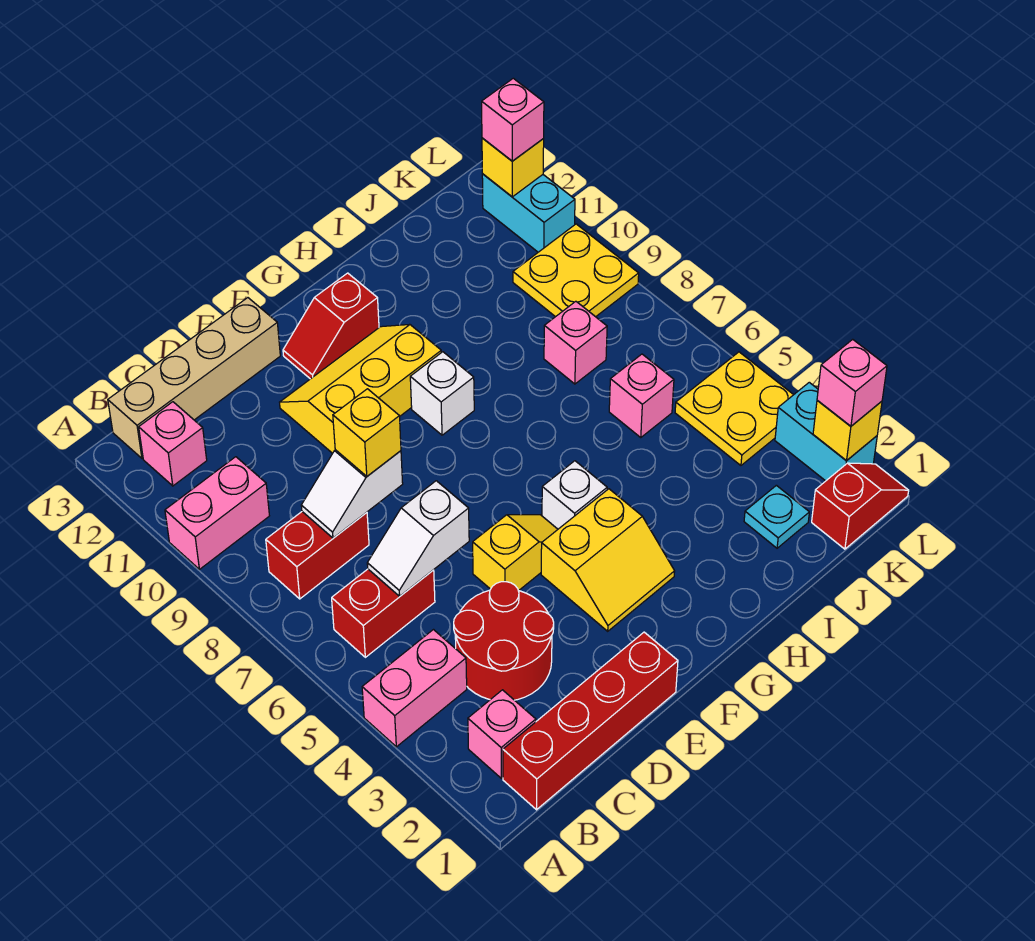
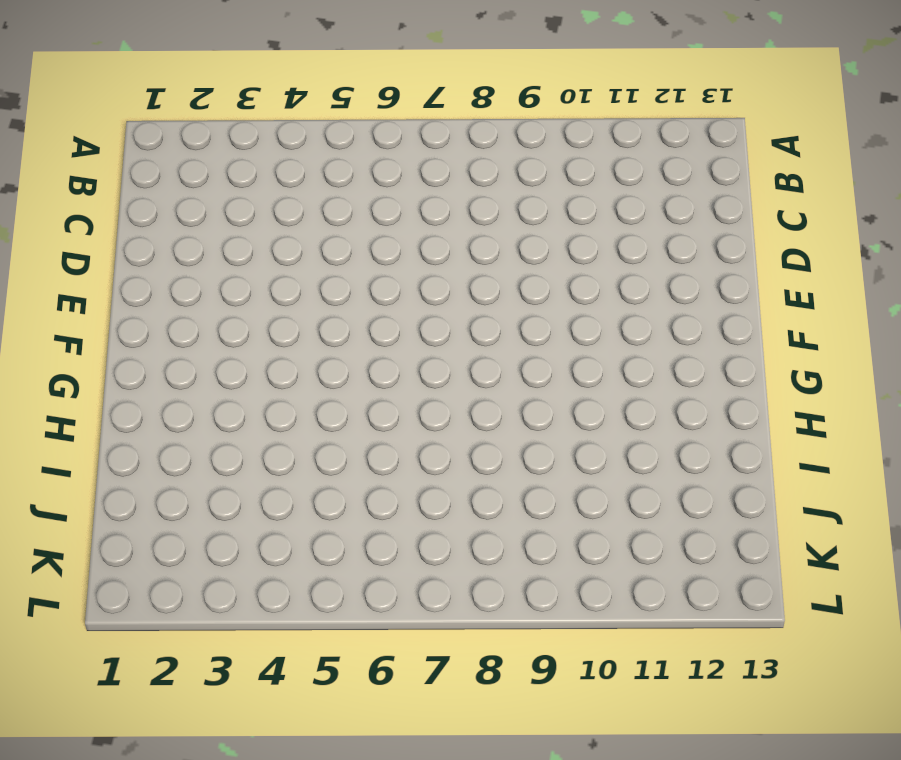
none -> pink brick A4:B4 level 1
none -> pink brick A10:B10 level 1
none -> red brick B1:E1 level 1
none -> pink brick B2 level 1

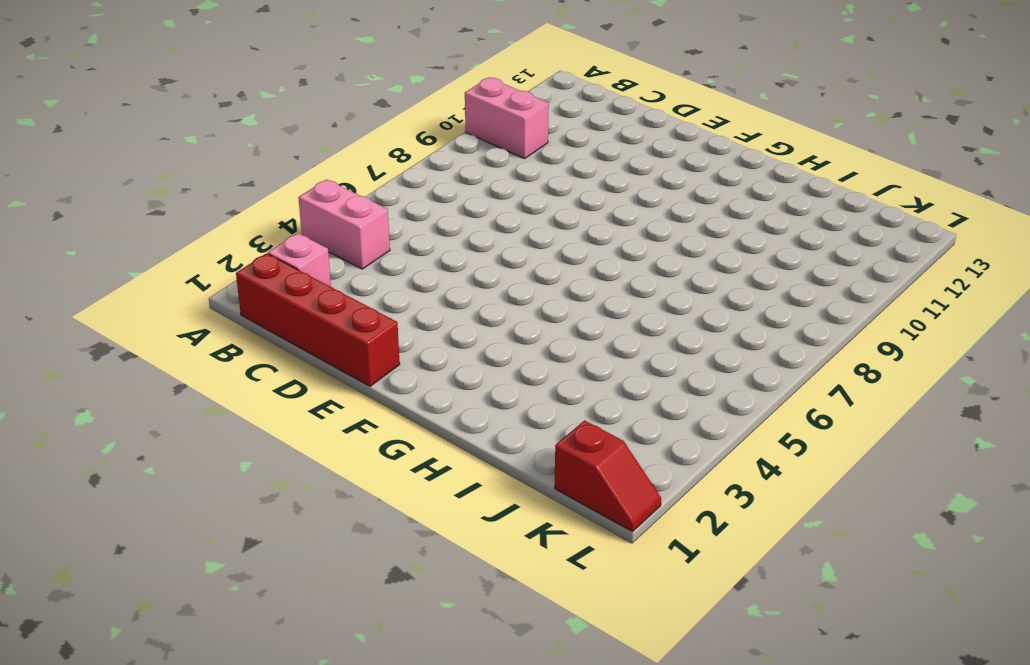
none -> red brick B6:C6 level 1
none -> red brick B8:C8 level 1
none -> pink brick B12 level 1
none -> tan brick B13:E13 level 1

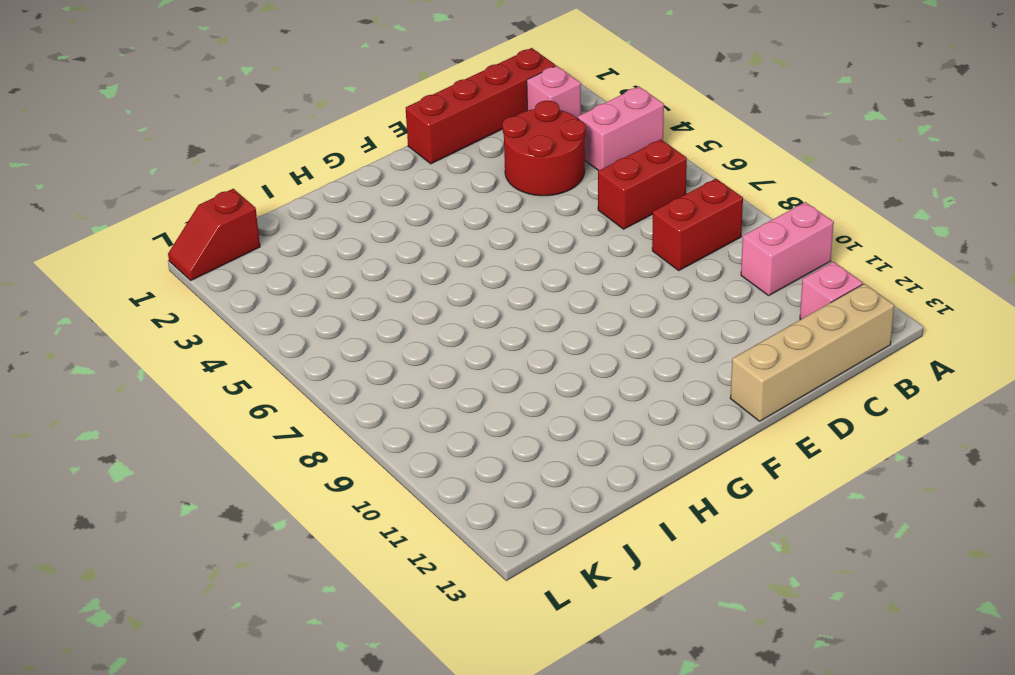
none -> yellow slope E5:F5 level 1 top E
none -> yellow slope E10:G11 level 1 top 10
none -> yellow slope F3:G4 level 1 top 4
none -> red slope F12:G12 level 1 top G

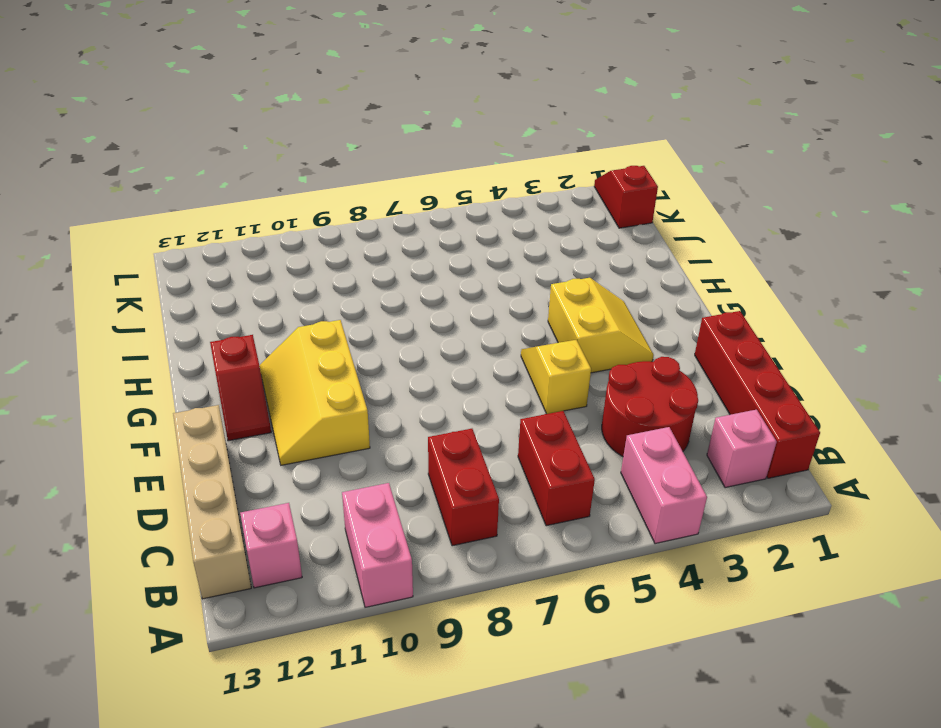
none -> white brick G5 level 1
none -> white brick G9 level 1
none -> cyan plate J2 level 1
none -> pink brick J6 level 1

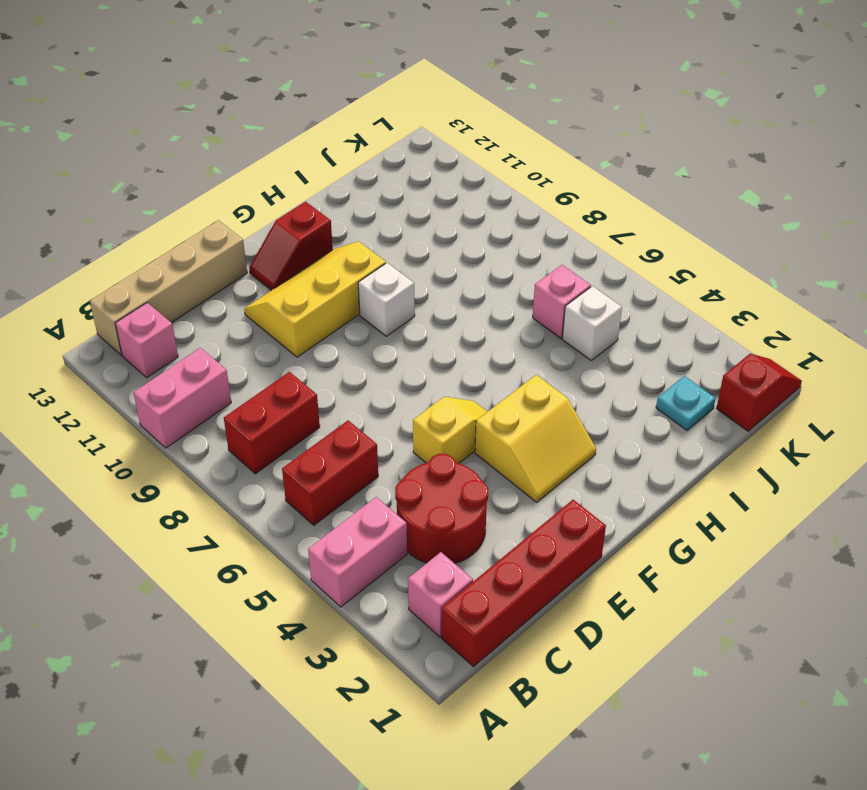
white brick J5 level 1 -> white brick G5 level 1
none -> pink brick J8 level 1
none -> yellow plate K4:L5 level 1
none -> yellow plate K9:L10 level 1
none -> cyan brick L2:L3 level 1

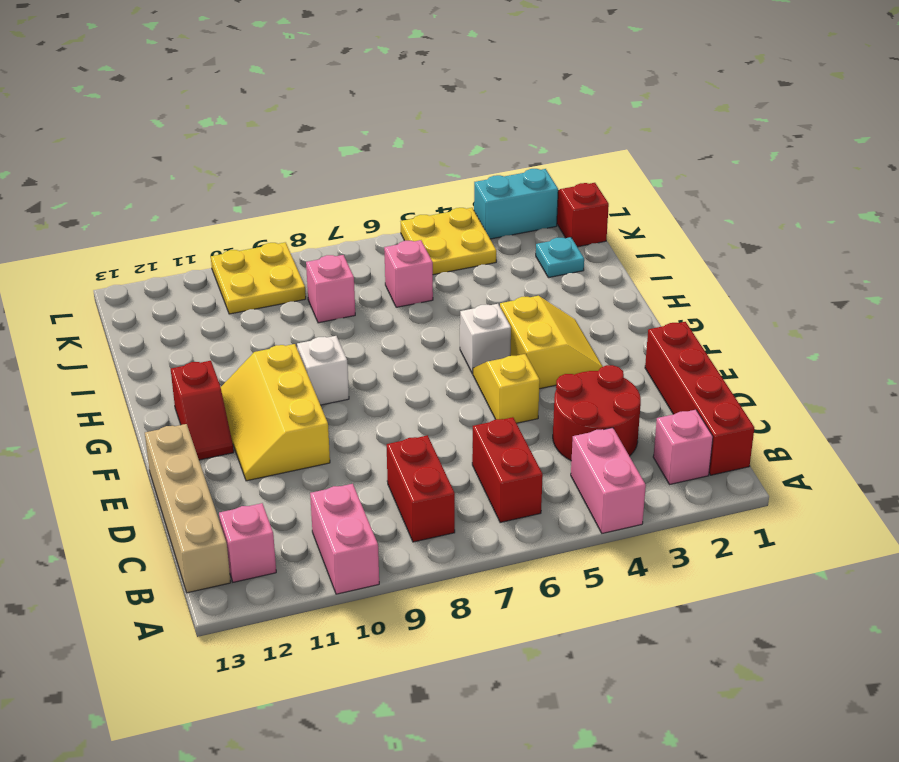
none -> cyan brick L11:L12 level 1
none -> white slope C6:D6 level 2 top D
none -> white slope C8:D8 level 2 top D
none -> yellow brick L2 level 2

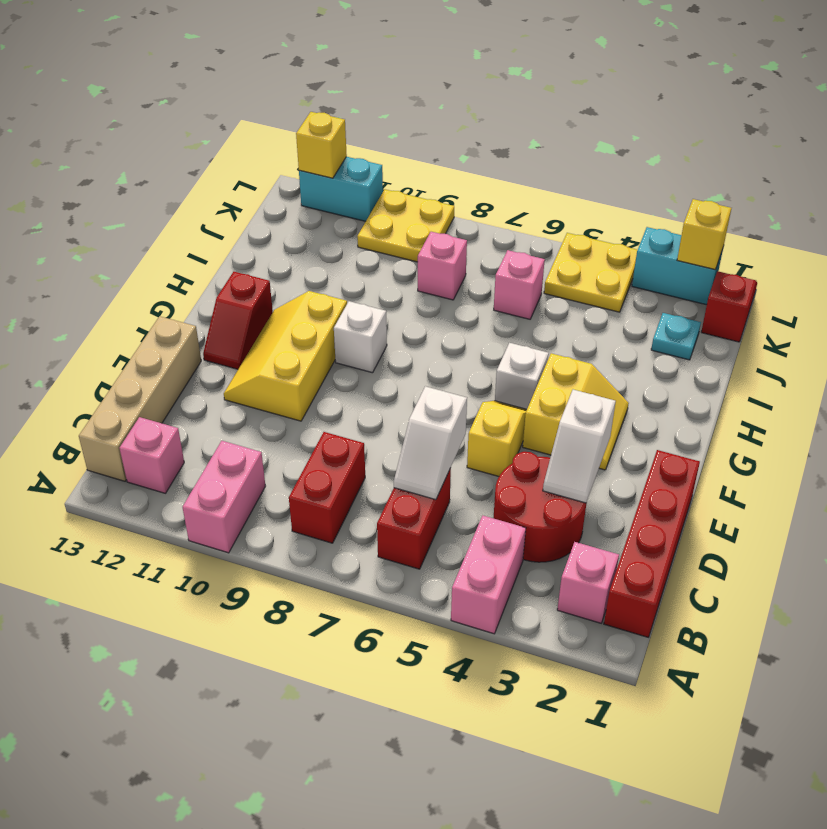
white slope D3:E3 level 2 top E -> white slope C8:D8 level 2 top D
none -> yellow brick D8 level 3
none -> pink brick L2 level 3
none -> pink brick L12 level 3

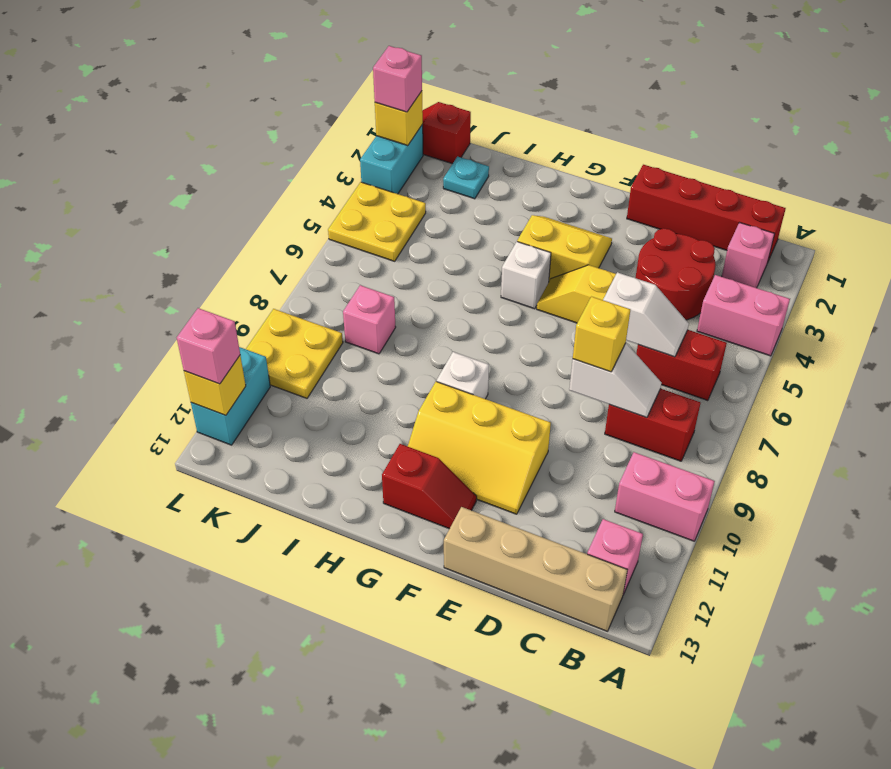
none -> pink brick J6 level 1

